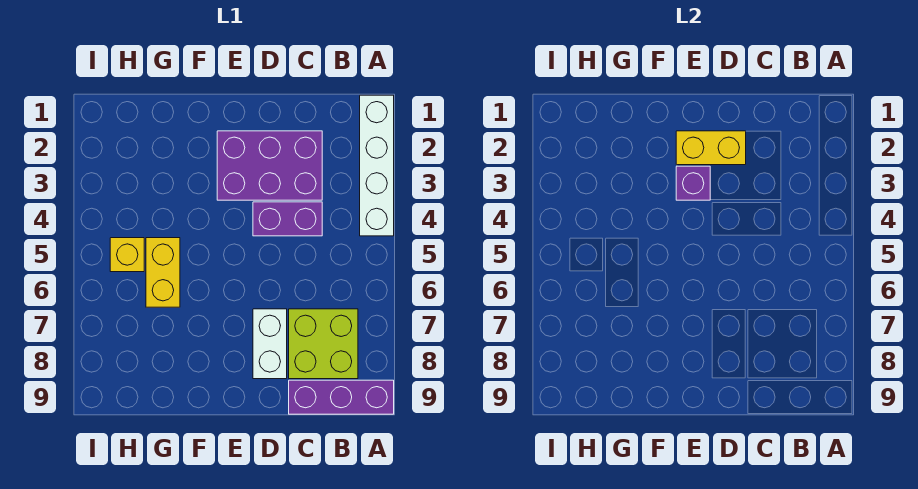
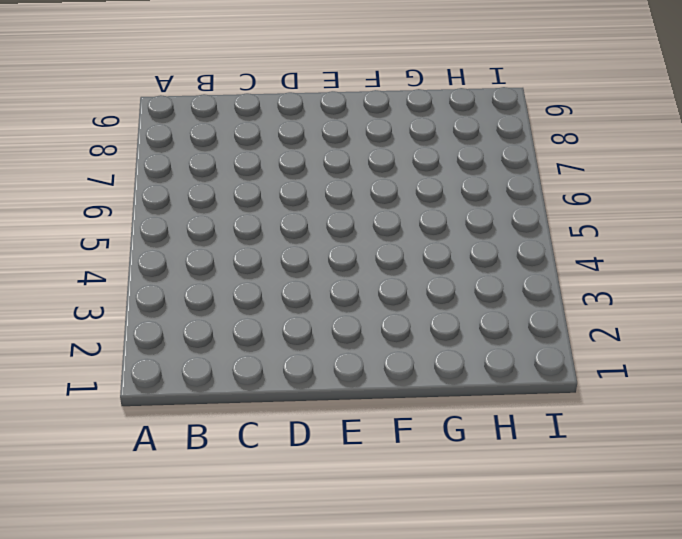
none -> white brick A1:A4 level 1
none -> purple brick A9:C9 level 1

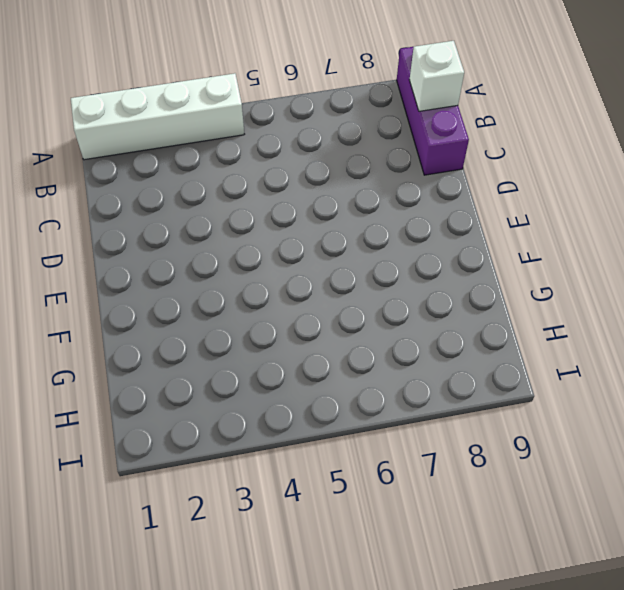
white brick B9 level 2 -> none
none -> lime brick B7:C8 level 1
none -> purple brick C2:E3 level 1

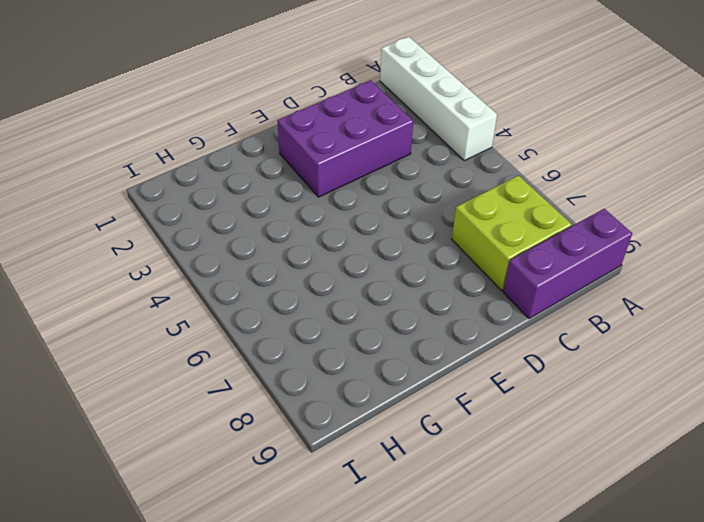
none -> purple brick C4:D4 level 1
none -> white brick D7:D8 level 1

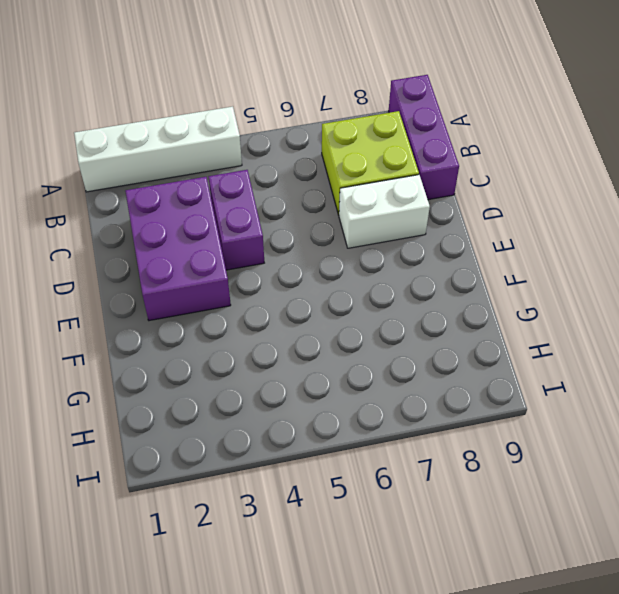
none -> yellow brick G5:G6 level 1
none -> yellow brick H5 level 1

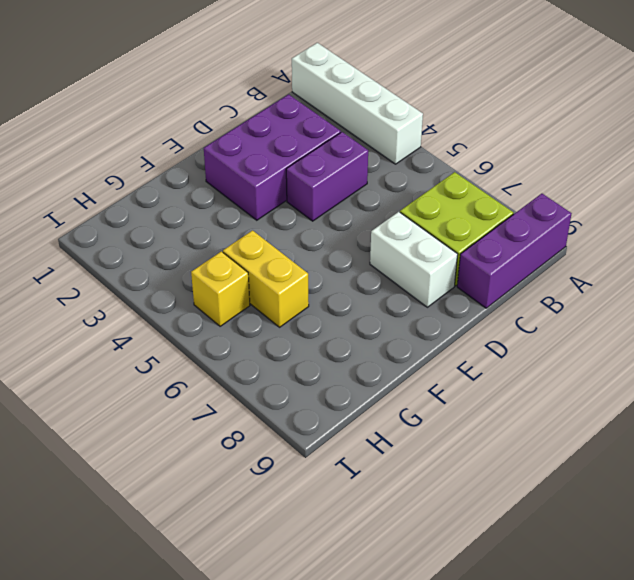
none -> yellow brick D2:E2 level 2
none -> purple brick E3 level 2

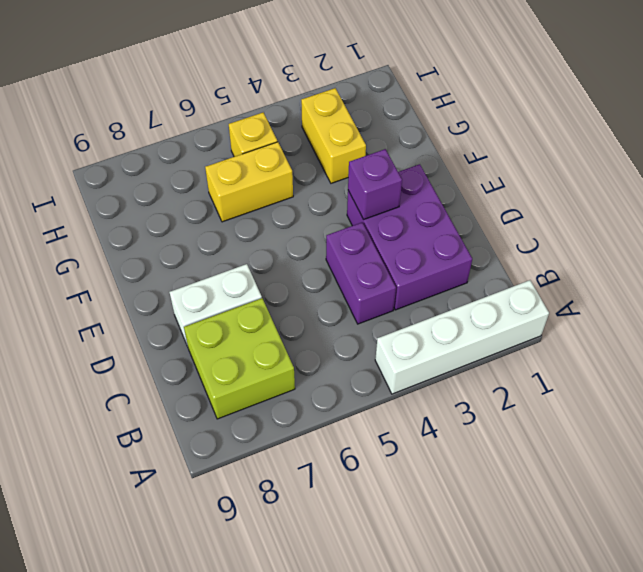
yellow brick G3:H3 level 1 -> yellow brick D2:E2 level 2
none -> purple brick A9:C9 level 1

